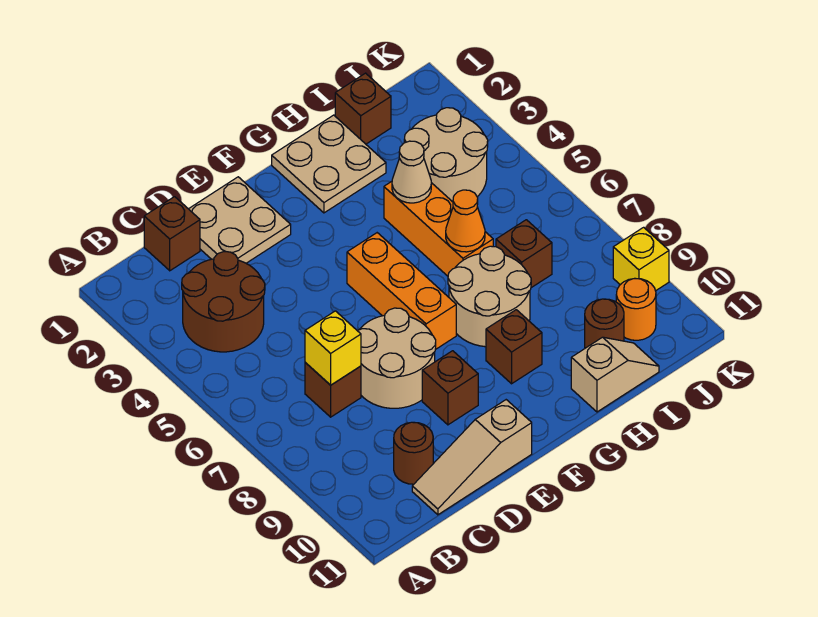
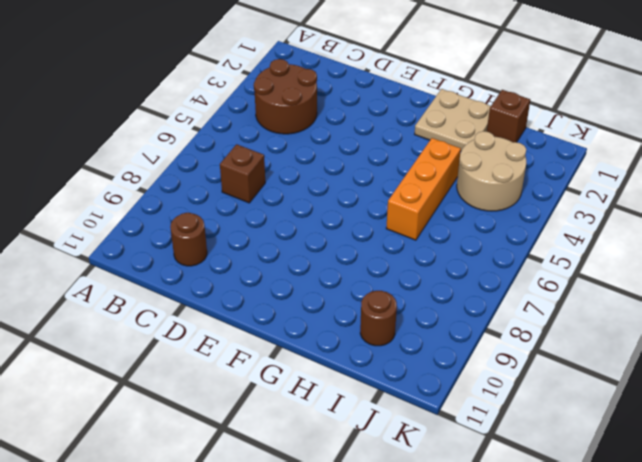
none -> brown brick C1 level 1
none -> tan slope C11:E11 level 1 top E
none -> tan plate D1:E2 level 1

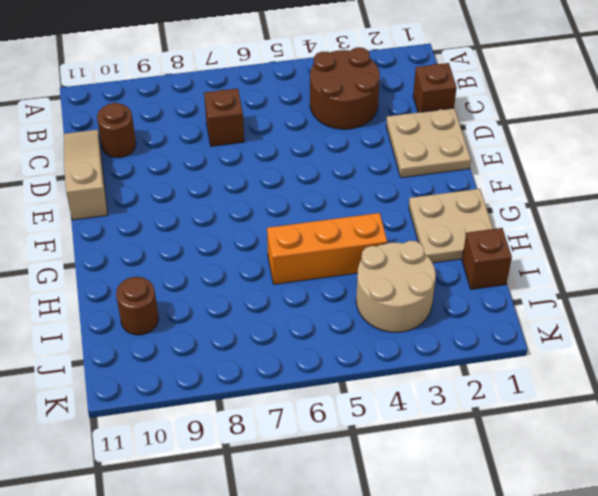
none -> tan round brick D7:E8 level 1
none -> brown brick E9 level 1
none -> orange brick F5:F7 level 1

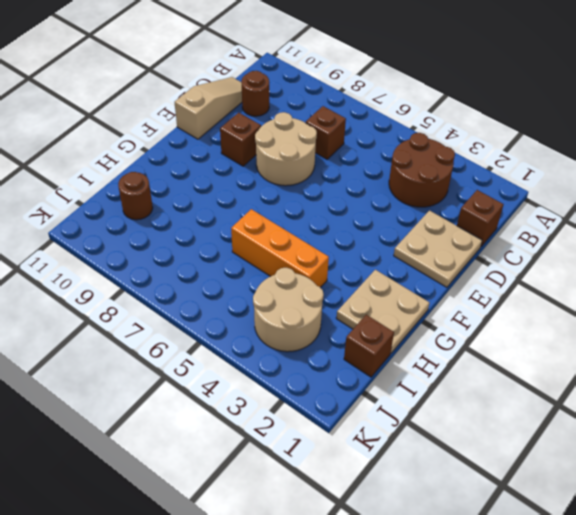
none -> orange brick F5:F7 level 1
none -> tan round brick G7:H8 level 1
none -> brown brick G9 level 1

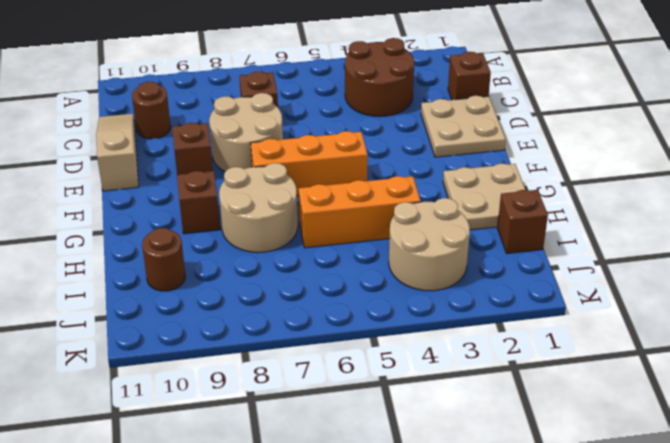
none -> tan slope H11:I11 level 1 top H
none -> brown brick I7 level 1
none -> orange round brick J10 level 1

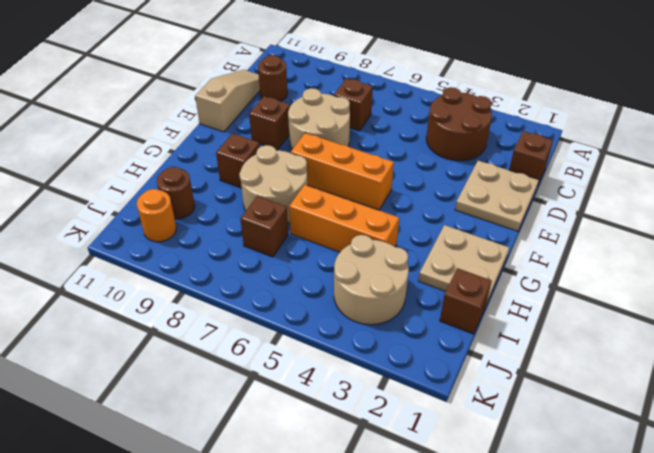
none -> tan slope H11:I11 level 1 top H
none -> yellow brick K9 level 1
none -> yellow brick C7 level 2

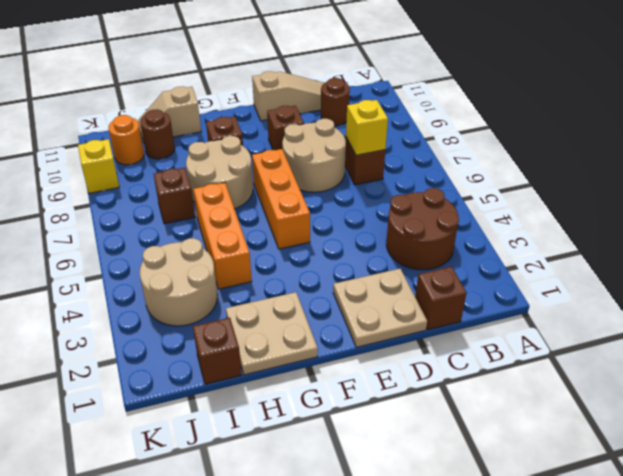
none -> tan cone H4 level 2
none -> orange cone H6 level 2

